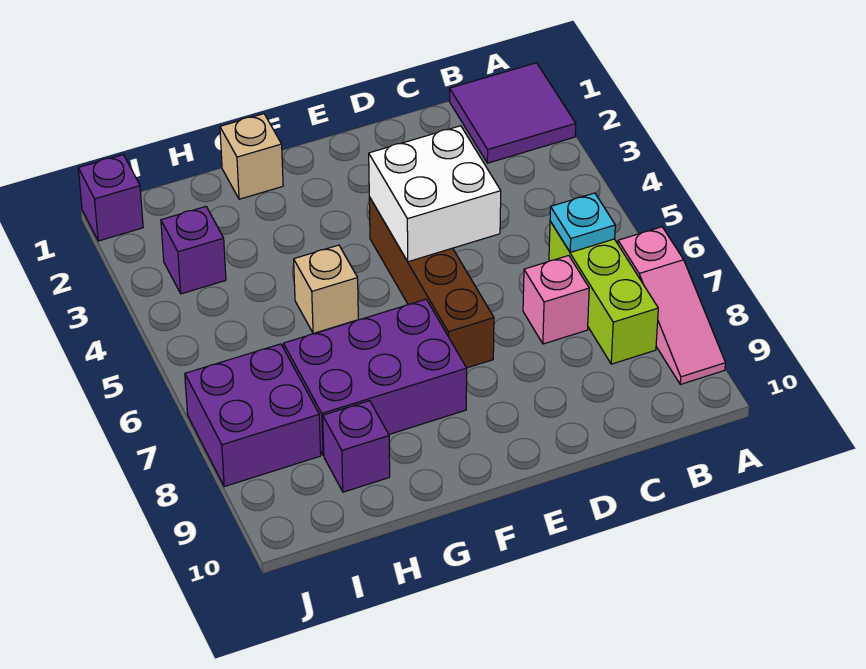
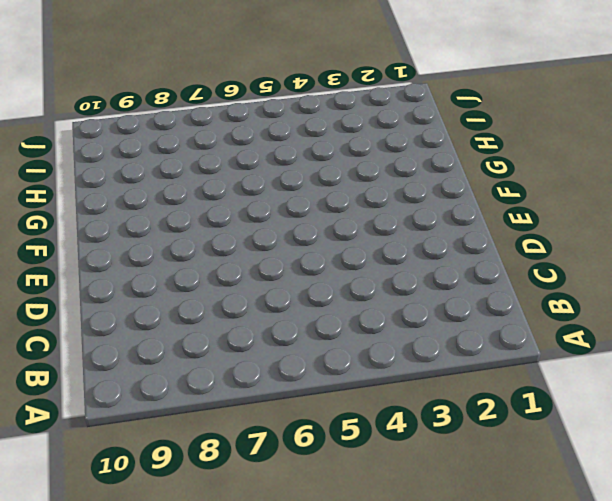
none -> purple tile A1:B2 level 1
none -> pink slope A7:A9 level 1 top 7
none -> lime brick B6:B8 level 1

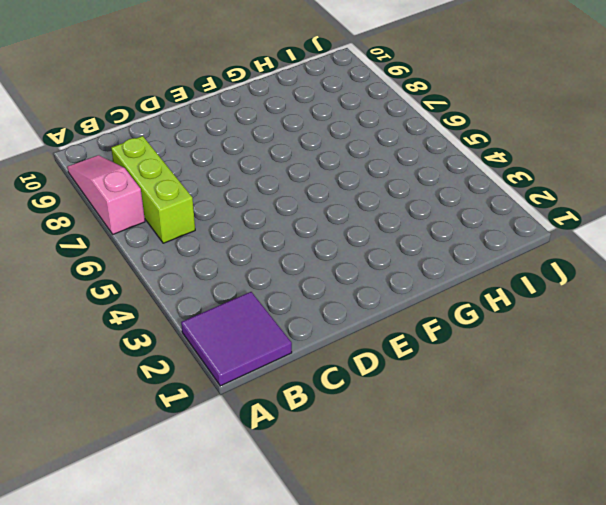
none -> pink brick C7 level 1
none -> brown brick E4:E7 level 1
none -> purple brick F7:H8 level 1

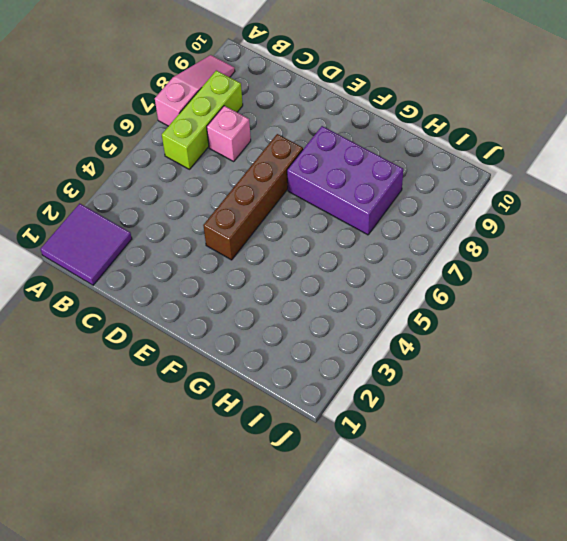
none -> tan brick G1 level 1
none -> tan brick G5 level 1
none -> purple brick H9 level 1

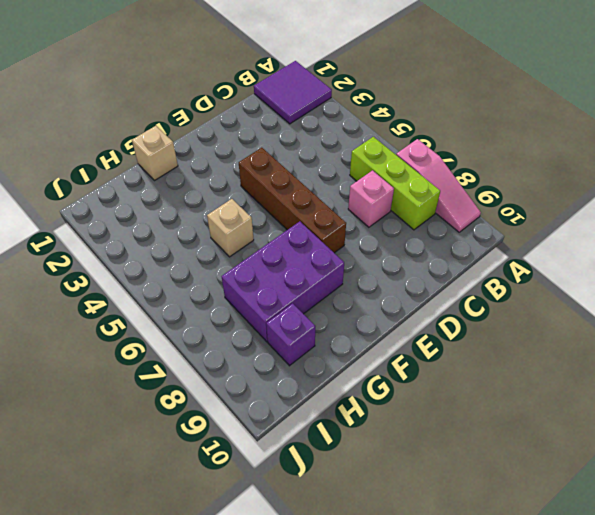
none -> purple brick I3 level 1
none -> purple brick I7:J8 level 1
none -> purple brick J1 level 1

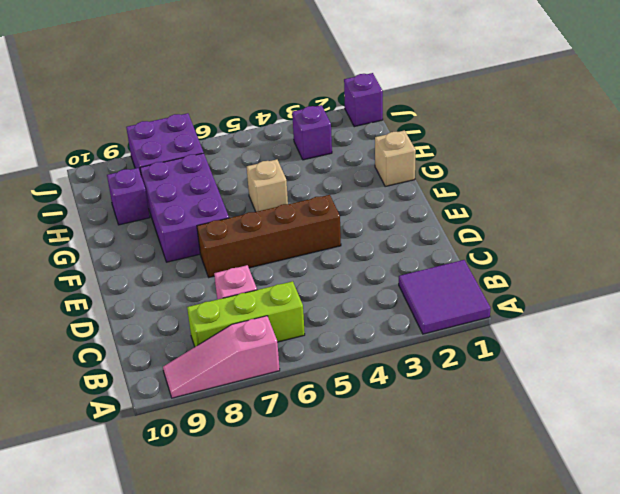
none -> cyan plate B6 level 2
none -> white brick D4:E5 level 2

